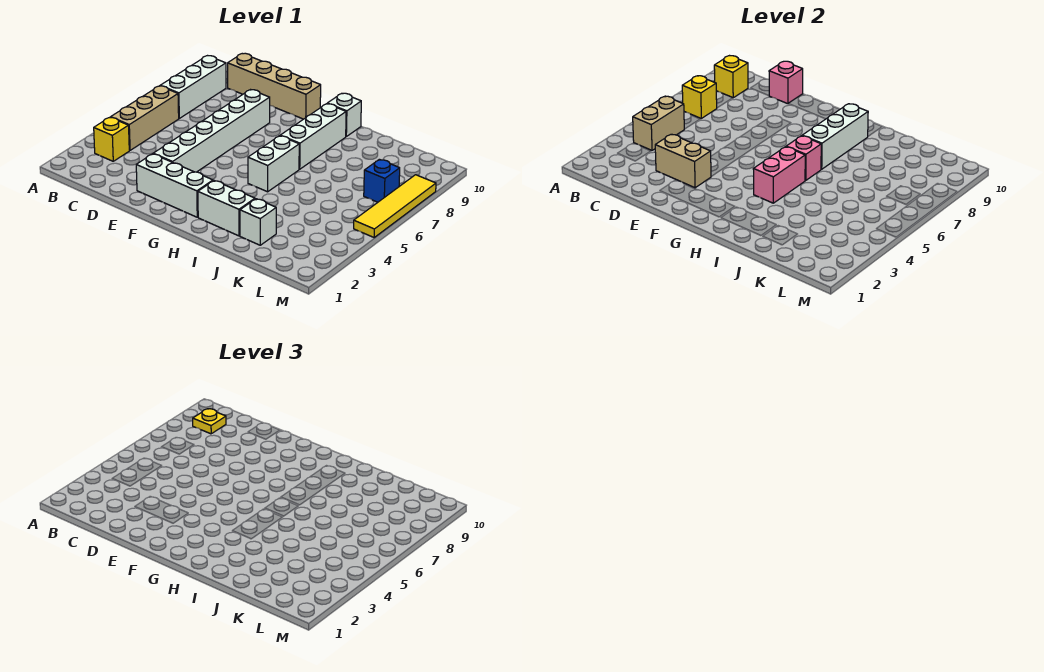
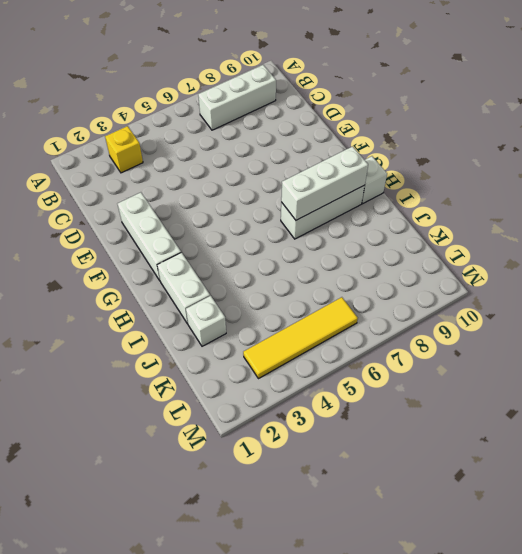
yellow tile L3:L6 level 1 -> yellow tile M5:M8 level 1
none -> tan brick B4:B6 level 1
none -> tan brick C10:F10 level 1
none -> white brick E3:E8 level 1

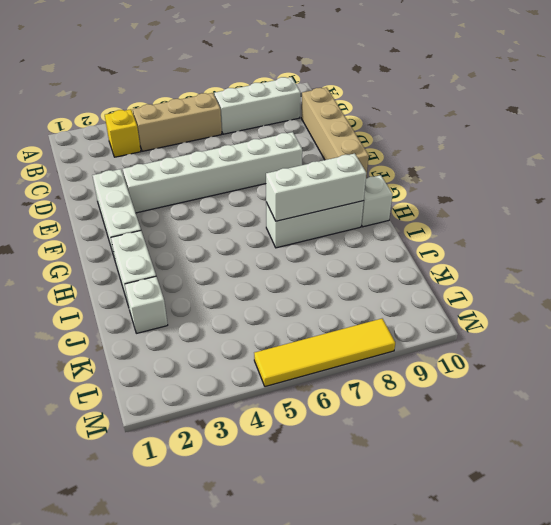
none -> white brick H5:H6 level 1
none -> blue brick L7 level 1
none -> tan brick B4:B5 level 2

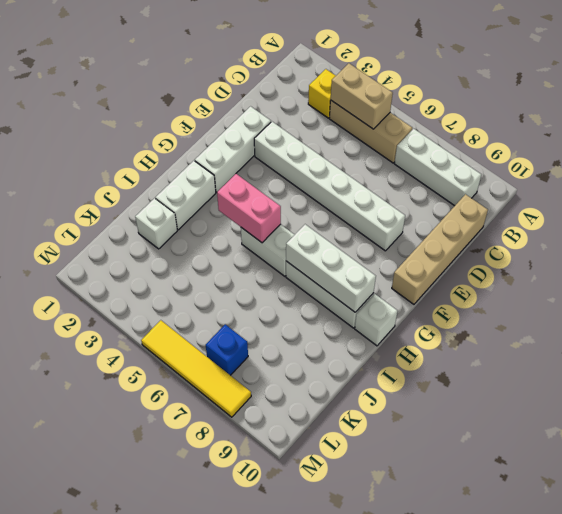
none -> yellow brick B7 level 2
none -> yellow brick B9 level 2
none -> tan brick D3:E3 level 2

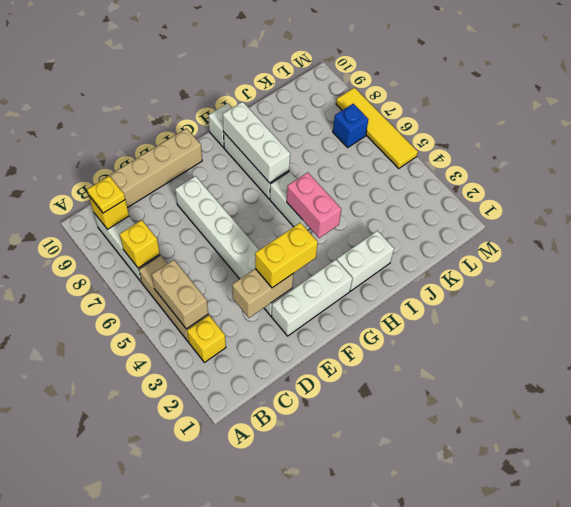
yellow brick E3:F3 level 3 -> none
none -> white brick J2 level 1
none -> pink brick D10 level 2
none -> pink brick H6 level 2

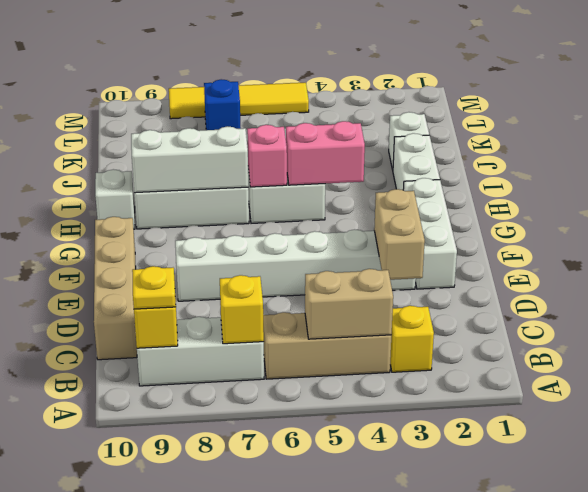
none -> pink brick D10 level 2

